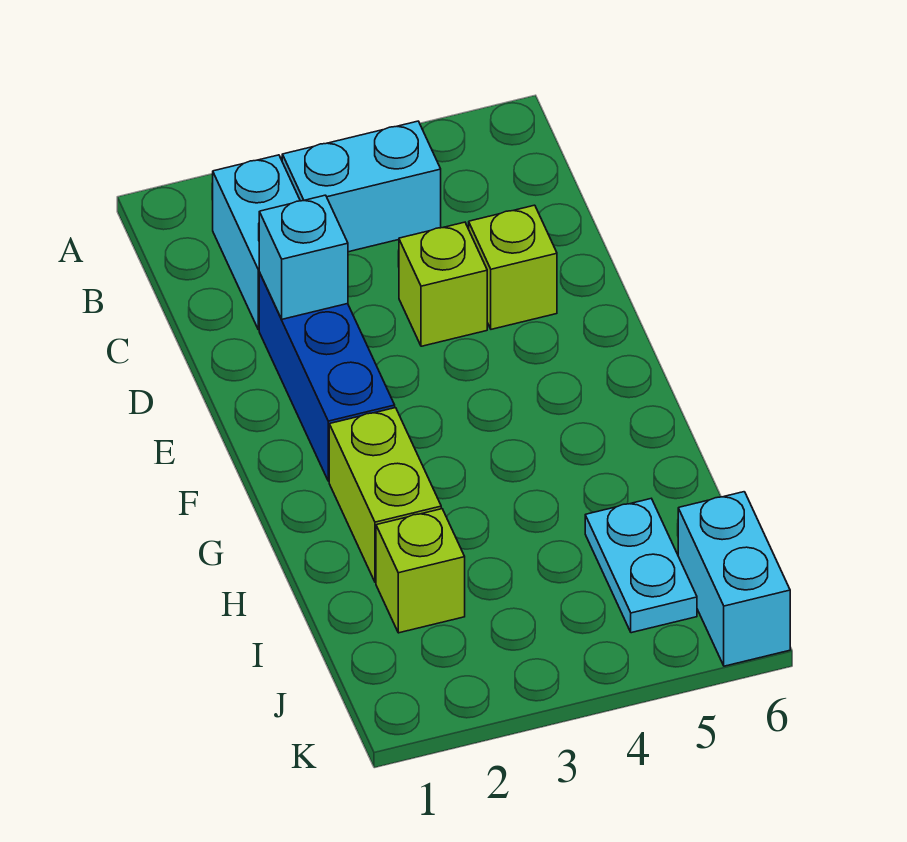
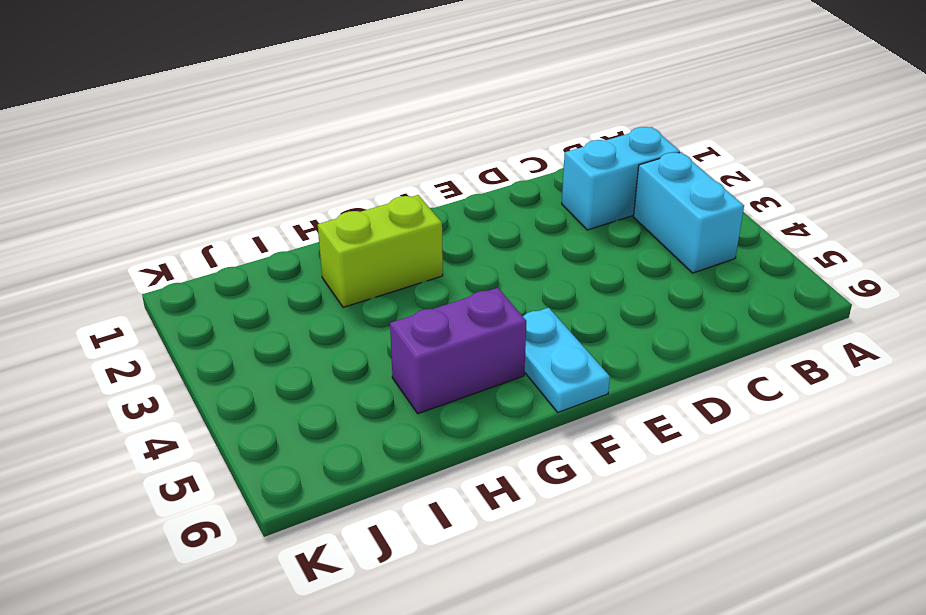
cyan plate F5:F6 level 1 -> cyan plate I5:J5 level 1
purple brick G5:H5 level 1 -> none
none -> blue brick D2:F2 level 1
none -> lime brick D4 level 1

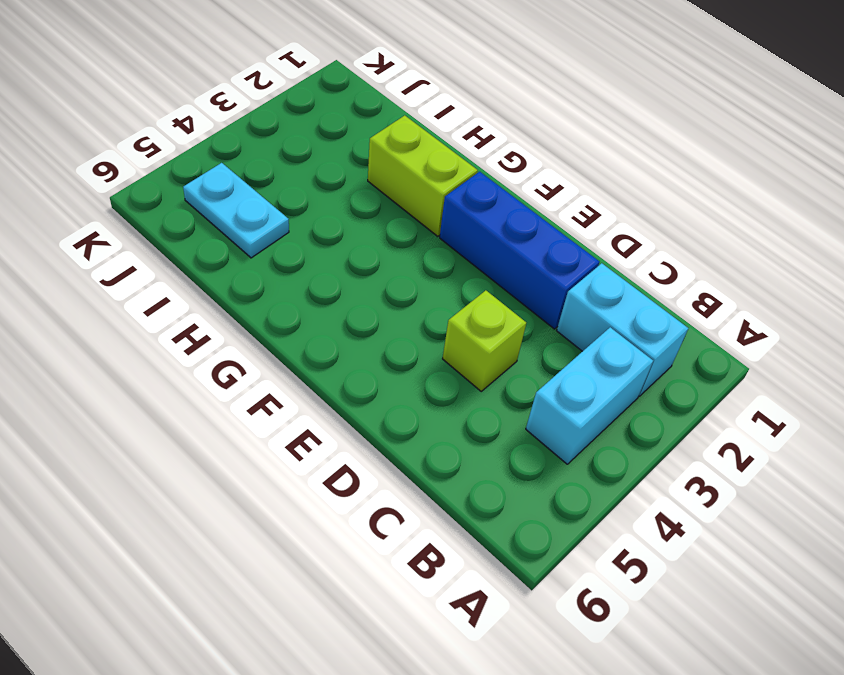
none -> lime brick D5 level 1
none -> lime brick I2 level 1

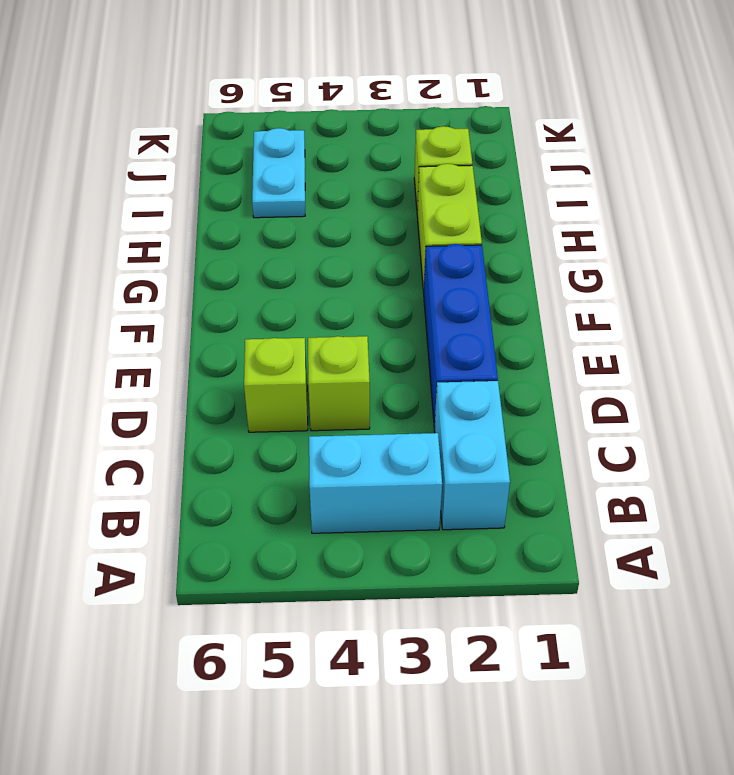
none -> cyan brick J6:K6 level 1
none -> cyan brick D2 level 2

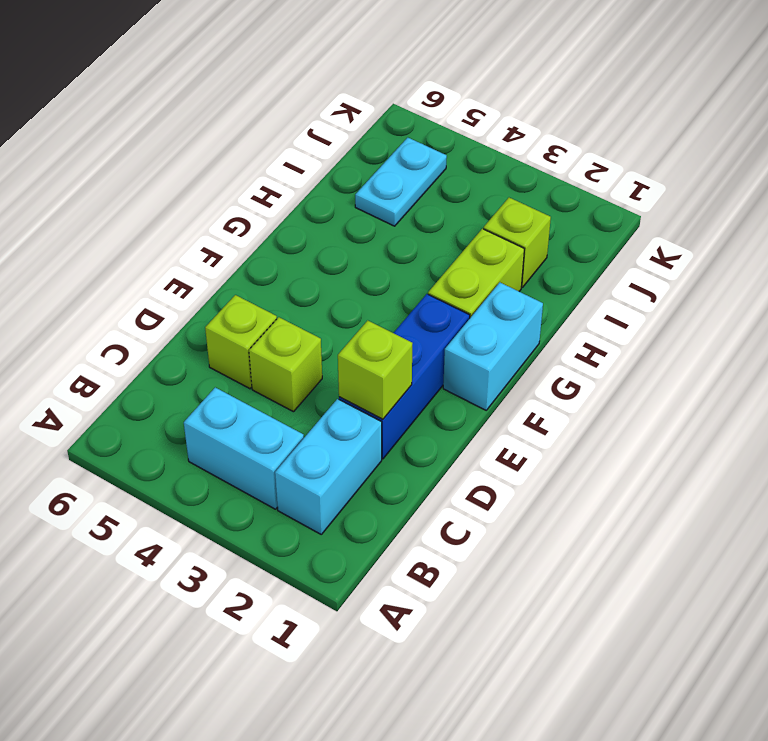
lime brick D2 level 2 -> cyan brick D2 level 2
cyan brick F1:G1 level 1 -> cyan brick J6:K6 level 1

